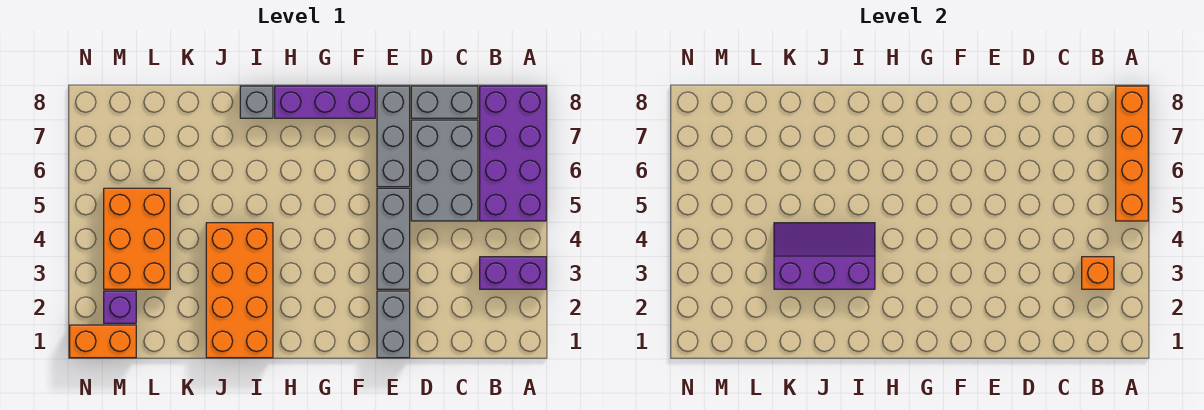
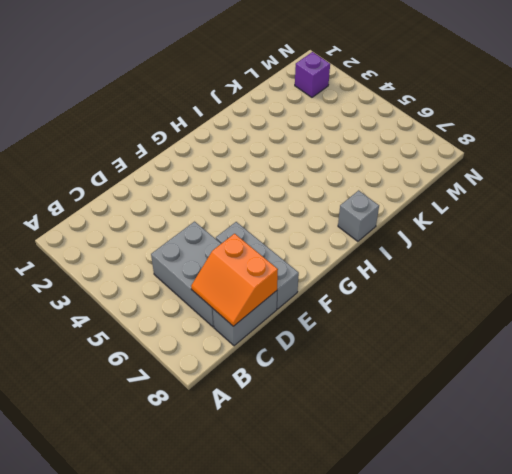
orange slope C7:D8 level 2 top D -> none
none -> purple brick A3:B3 level 1
none -> purple brick A5:B8 level 1
none -> grey brick E1:E2 level 1

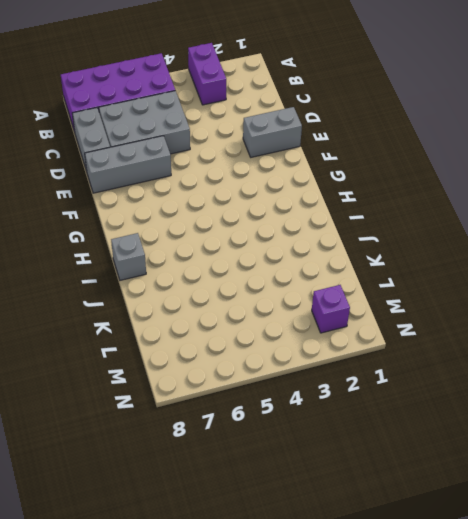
none -> grey brick E3:E5 level 1
none -> purple brick F8:H8 level 1
none -> orange brick I1:J4 level 1

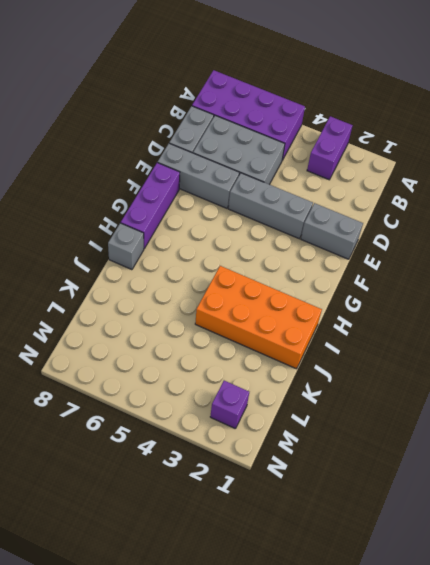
none -> orange brick L3:M5 level 1
none -> orange brick M1:N1 level 1
none -> orange brick A5:A8 level 2

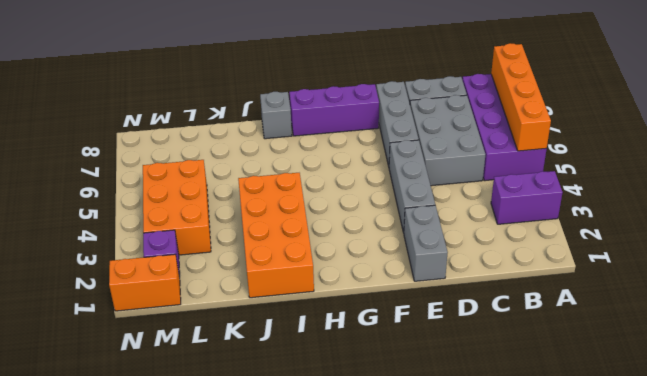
none -> orange brick B3 level 2
none -> purple slope I3:K4 level 2 top 3

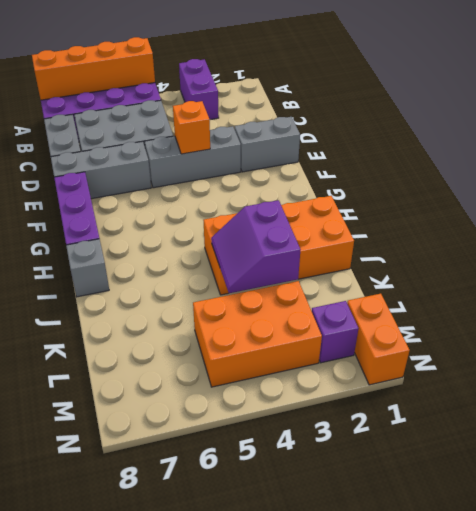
orange brick E4 level 2 -> orange brick B3 level 2
purple slope J3:K4 level 2 top 3 -> purple slope I3:K4 level 2 top 3

